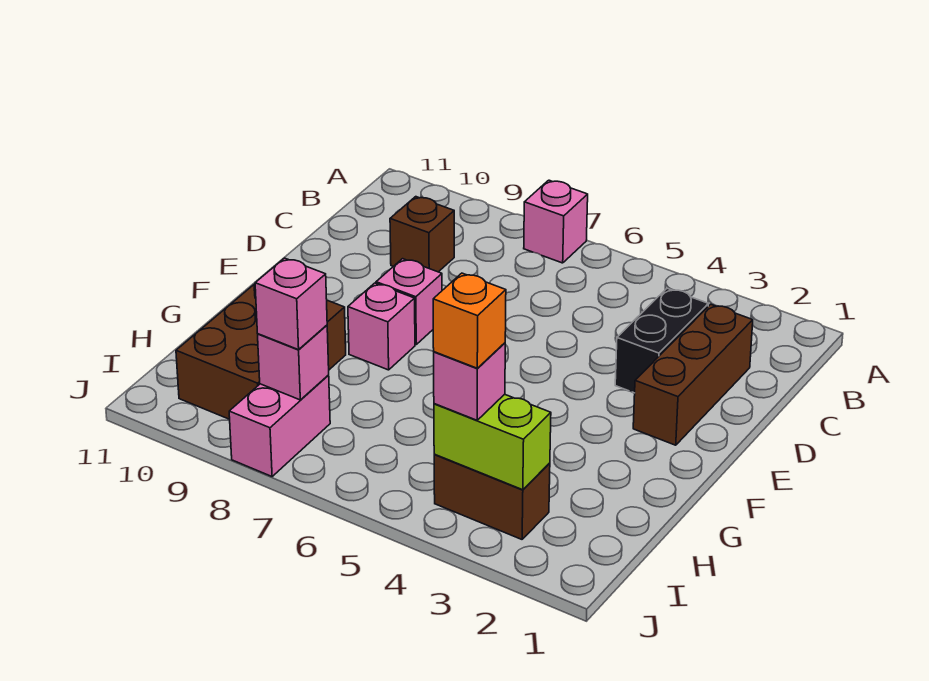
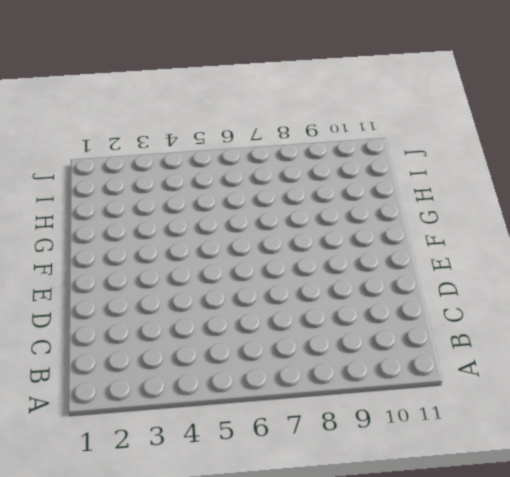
none -> pink brick A7 level 1
none -> brown brick C2:E2 level 1
none -> black brick C3:D3 level 1

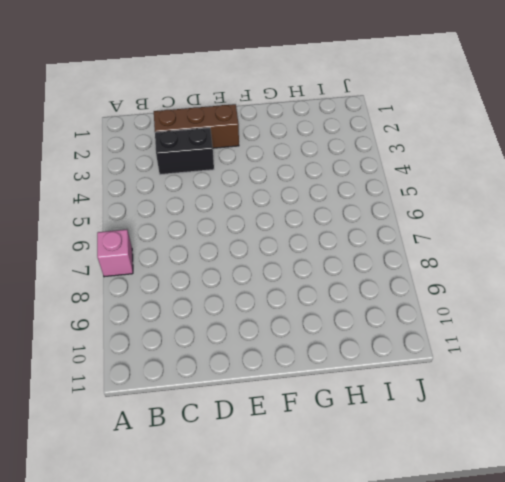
none -> brown brick C9 level 1
none -> pink brick E8 level 1
none -> pink brick F8 level 1

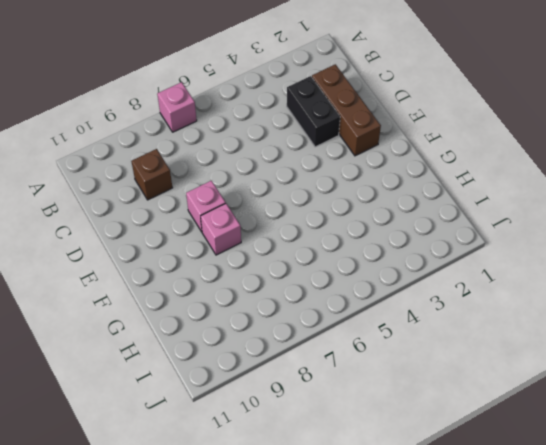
none -> brown brick G9:I10 level 1
none -> brown brick I3:I4 level 1
none -> pink brick I8:J8 level 1

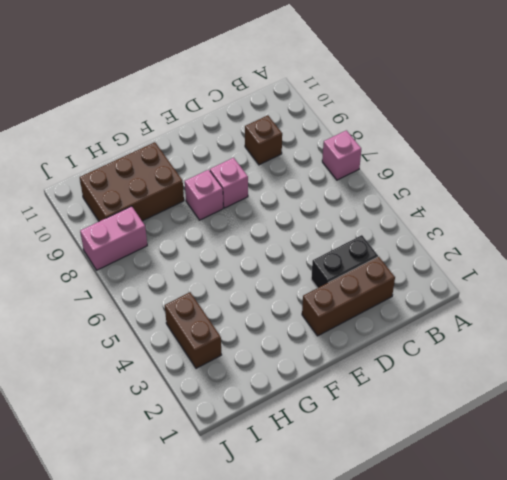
none -> lime brick I3:I4 level 2
none -> pink brick I8 level 2
none -> pink brick I4 level 3

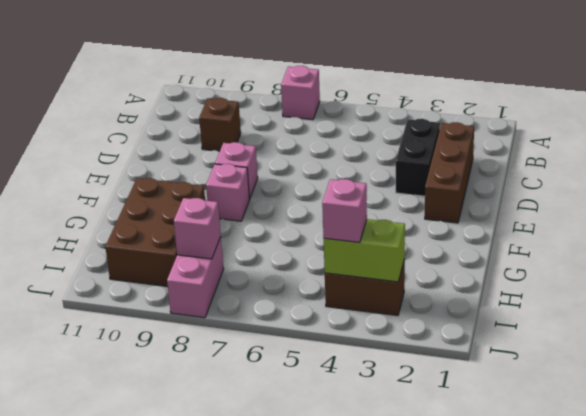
none -> pink brick I8 level 3
none -> orange brick I4 level 4

